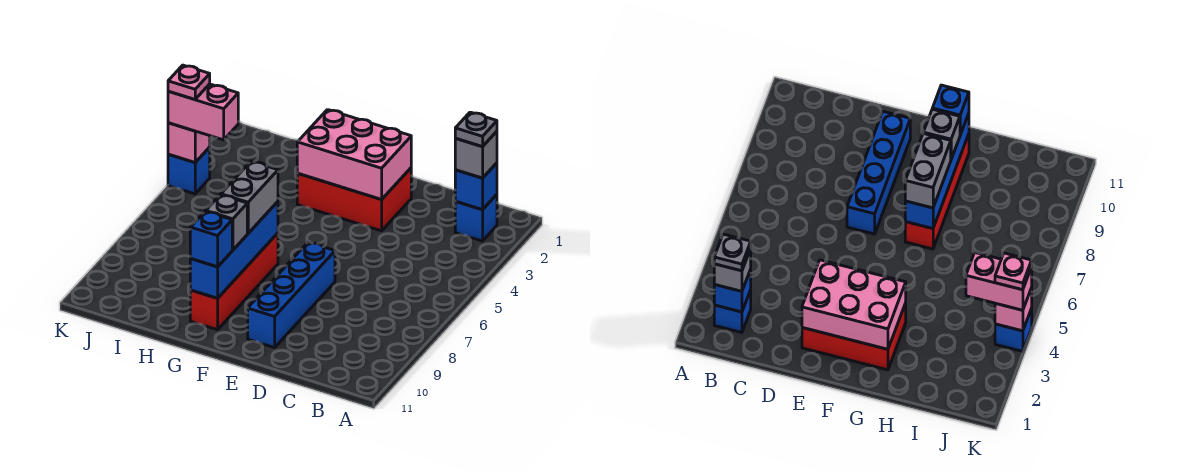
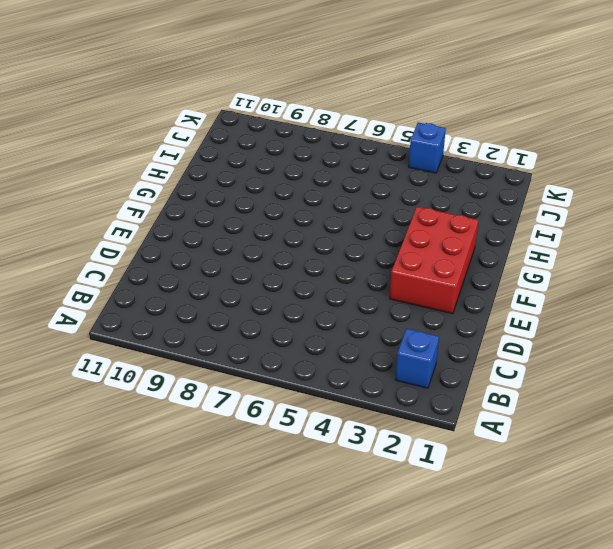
none -> blue brick E7:E10 level 1
none -> red brick G7:G10 level 1
none -> blue brick B2 level 2

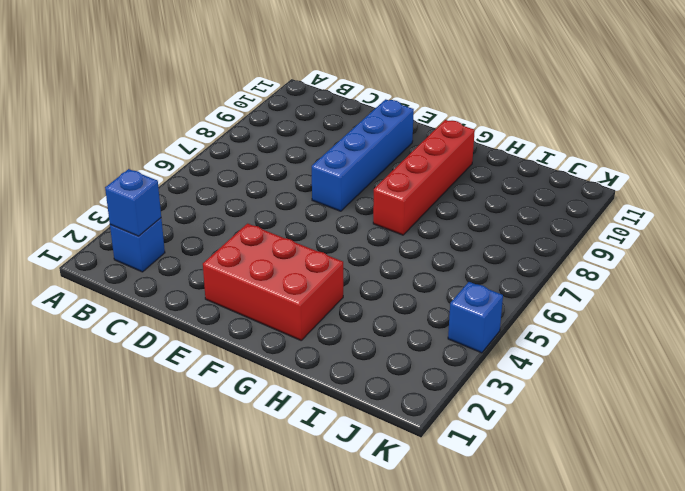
none -> pink brick E2:G3 level 2
none -> blue brick G7:G10 level 2
none -> pink brick K4 level 2

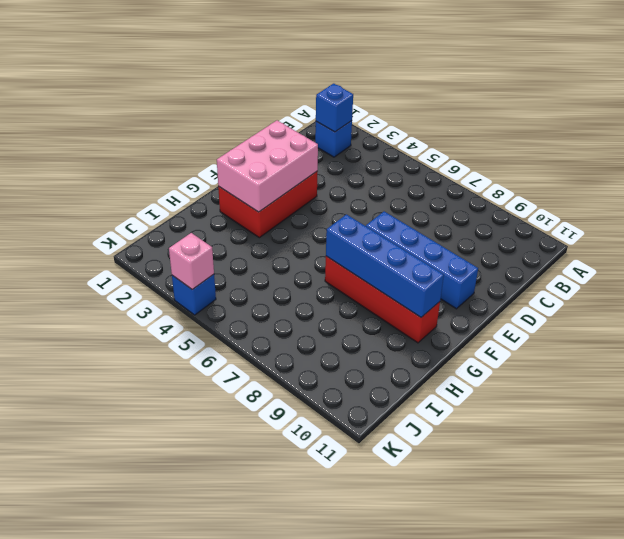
none -> grey brick B2 level 3
none -> grey brick G7:G8 level 3
none -> grey brick G9 level 3

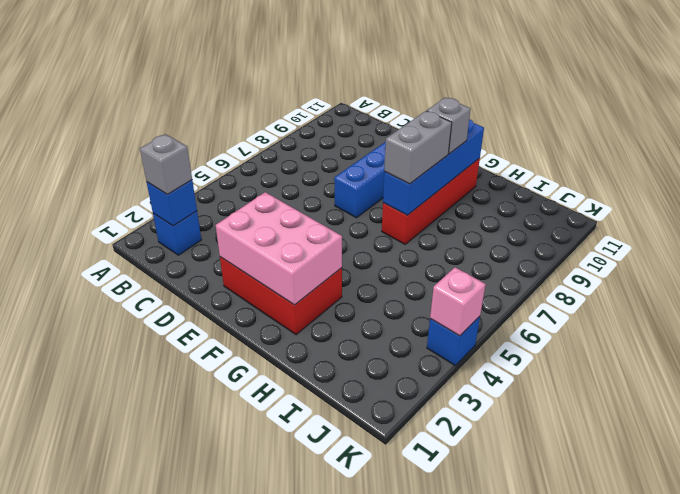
none -> blue brick G10 level 3
none -> pink brick J4:K4 level 3
none -> grey plate B2 level 4

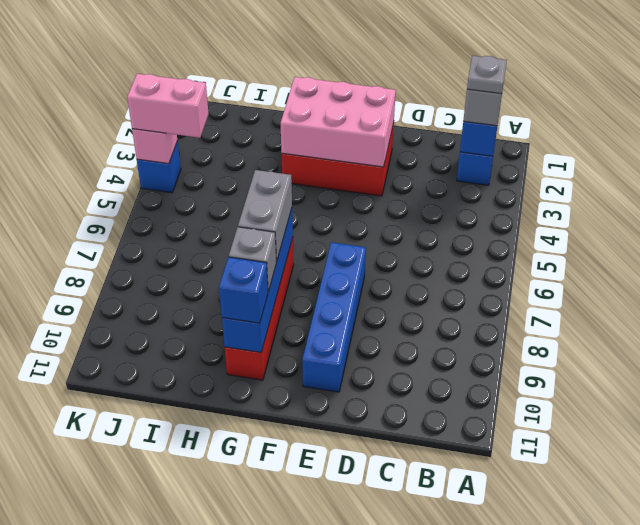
none -> pink plate K4 level 4

